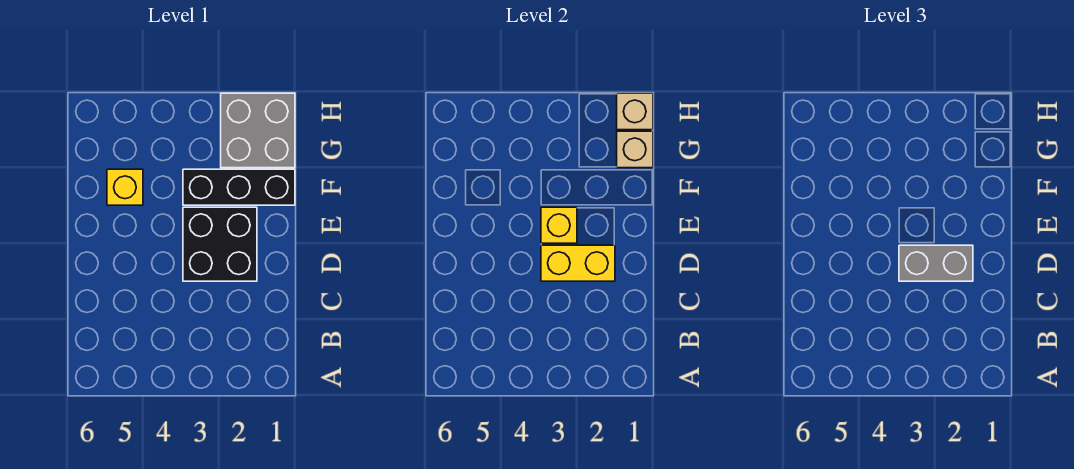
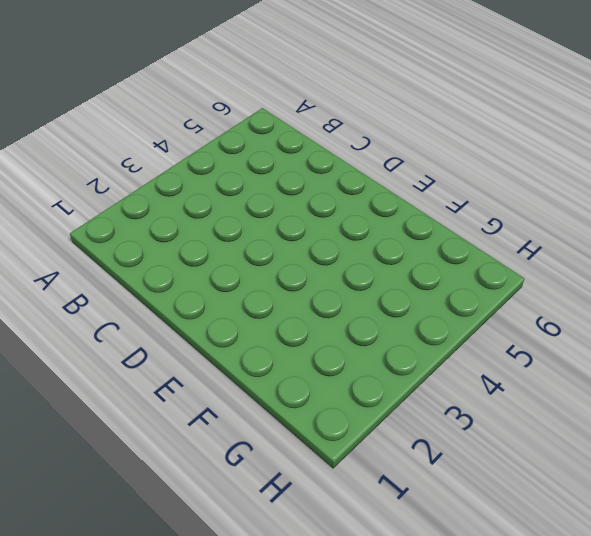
none -> black brick D2:E3 level 1
none -> black brick F1:F3 level 1

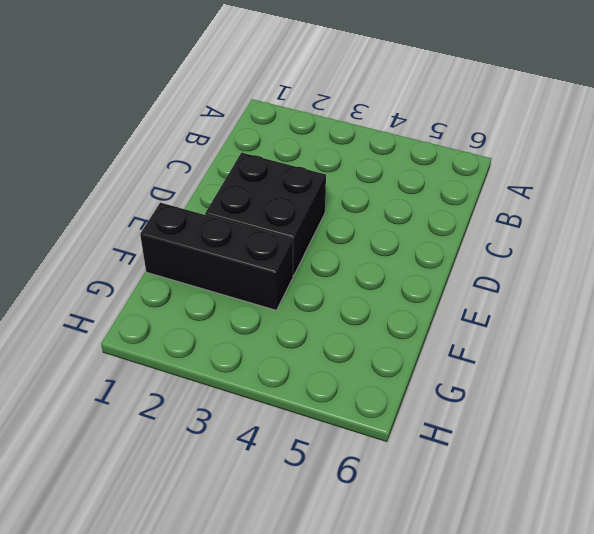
none -> yellow brick F5 level 1
none -> grey brick G1:H2 level 1

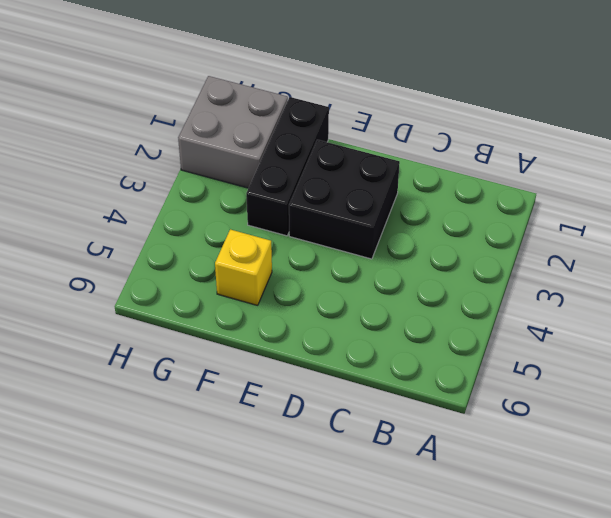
none -> yellow brick D2:D3 level 2
none -> yellow brick E3 level 2

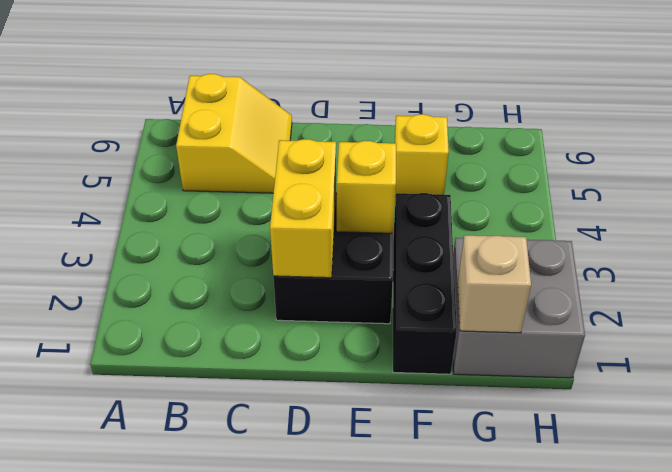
yellow slope B5:C6 level 1 top B -> none
none -> tan brick H1 level 2
none -> grey brick D2:D3 level 3

